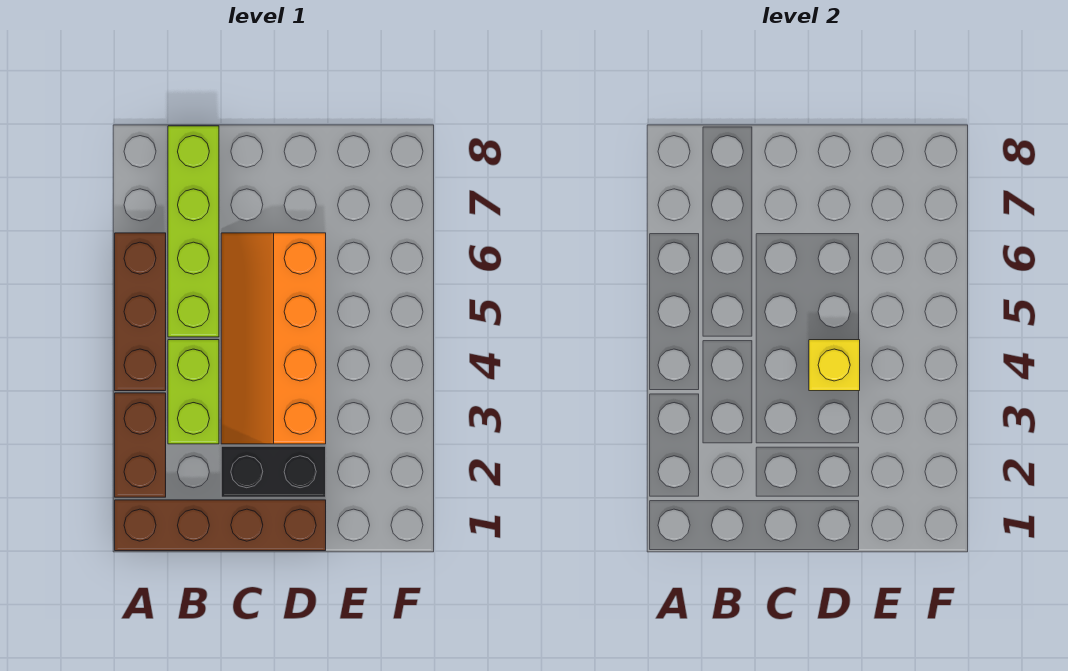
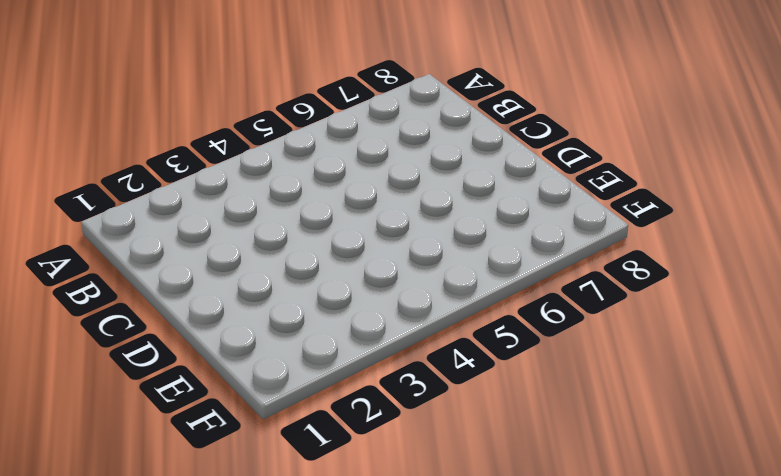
none -> brown brick A1:D1 level 1
none -> brown brick A2:A3 level 1

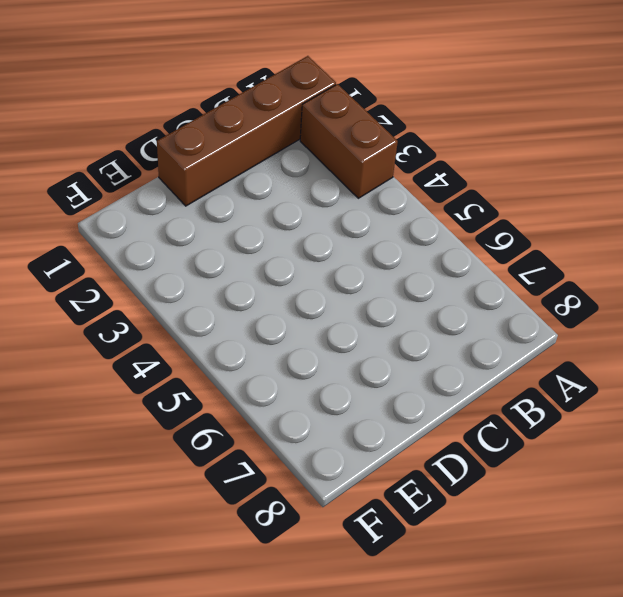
none -> brown brick A4:A6 level 1
none -> lime brick B3:B4 level 1

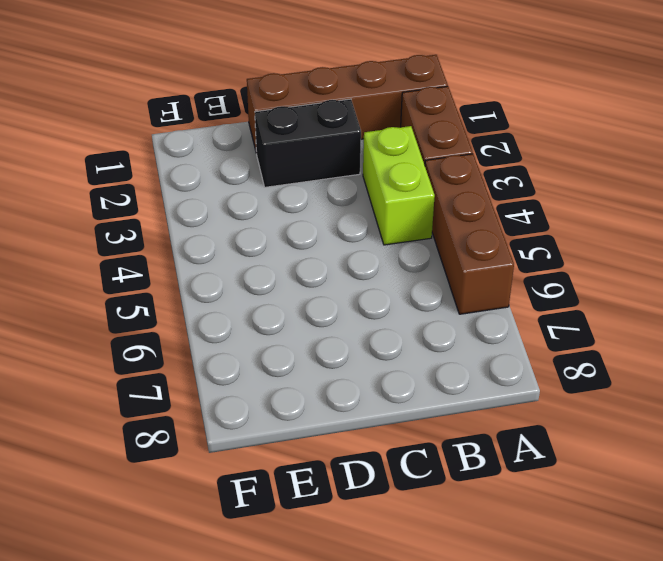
none -> lime brick B5:B8 level 1
none -> orange slope C3:D6 level 1 top D

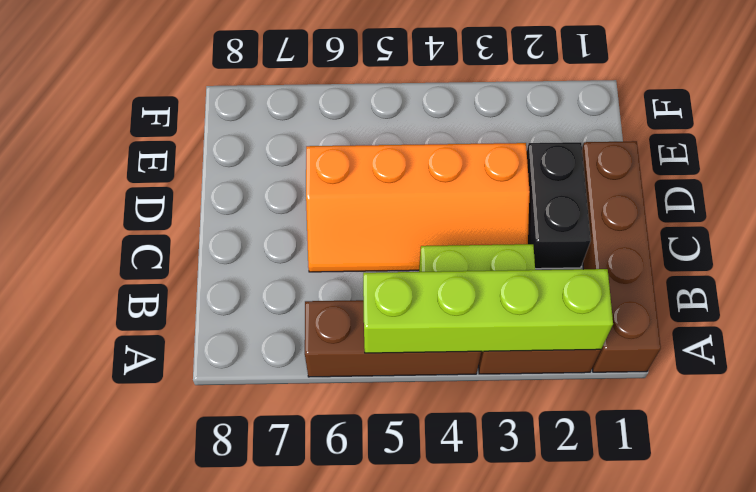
lime brick A2:A5 level 2 -> lime brick B5:B8 level 1
none -> yellow brick D4 level 2

